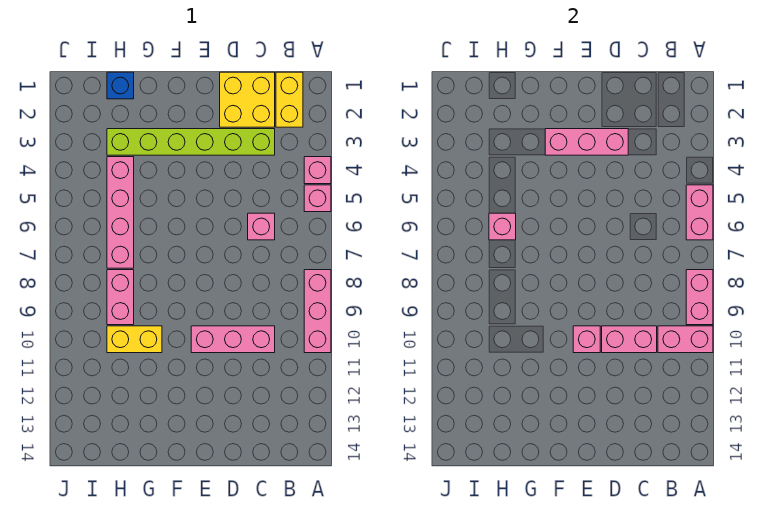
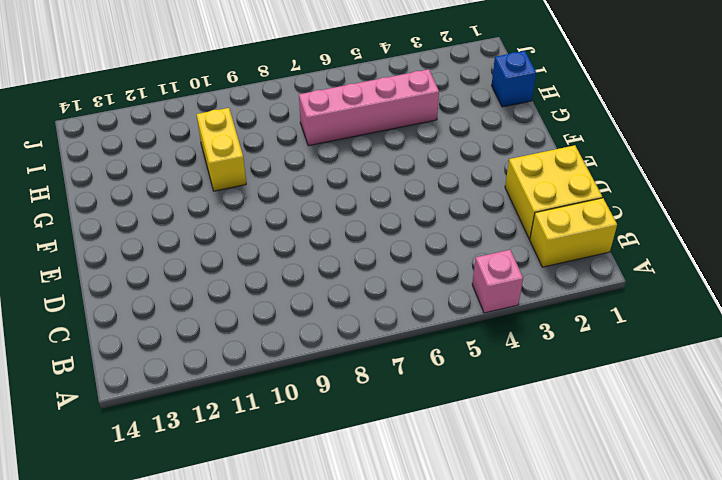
none -> pink brick A5 level 1
none -> pink brick A8:A10 level 1
none -> lime brick C3:H3 level 1

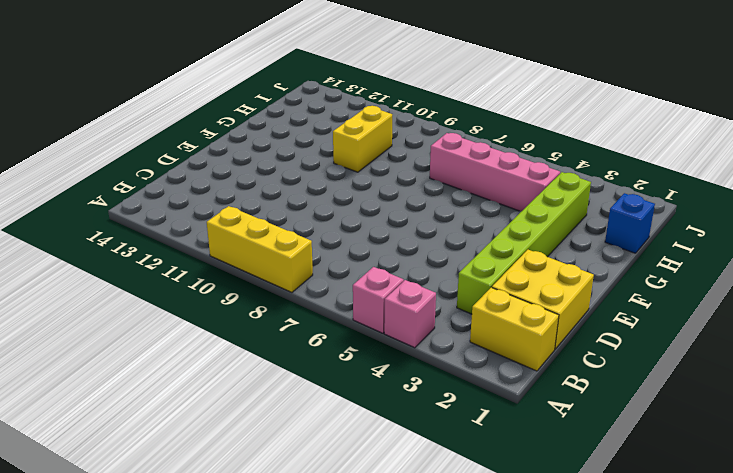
yellow brick A8:A10 level 1 -> pink brick A8:A10 level 1
none -> pink brick C6 level 1
none -> pink brick C10:E10 level 1
none -> pink brick H8:H9 level 1

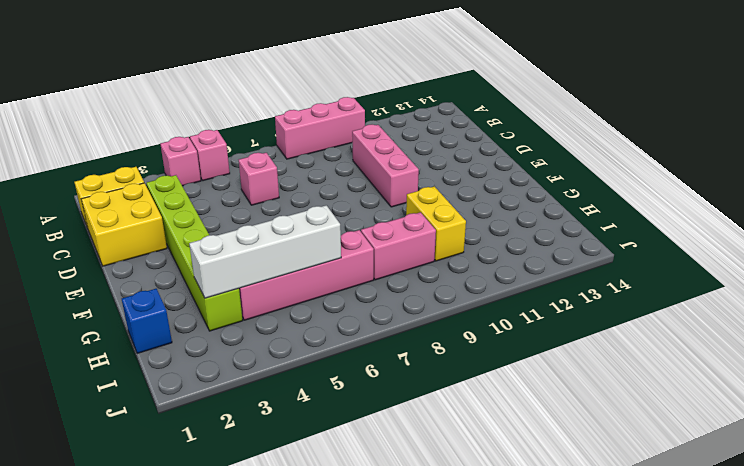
white brick H3:H6 level 2 -> pink brick H6 level 2
none -> pink brick A5:A6 level 2
none -> pink brick A8:A9 level 2
none -> pink brick A10:B10 level 2

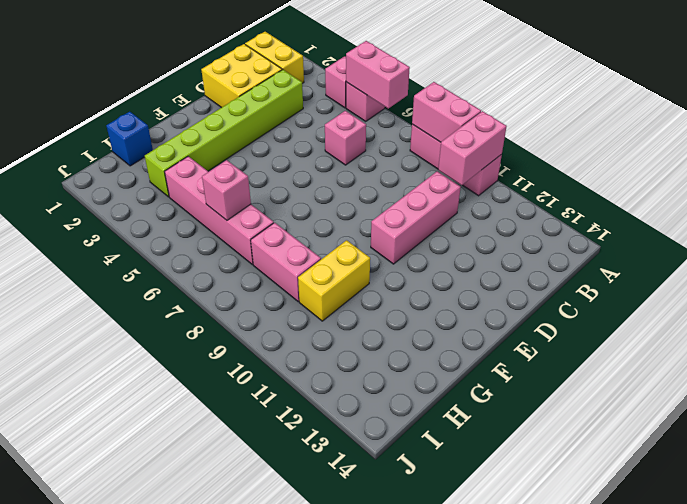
none -> pink brick C10:D10 level 2
none -> pink brick D3:F3 level 2
none -> pink brick E10 level 2

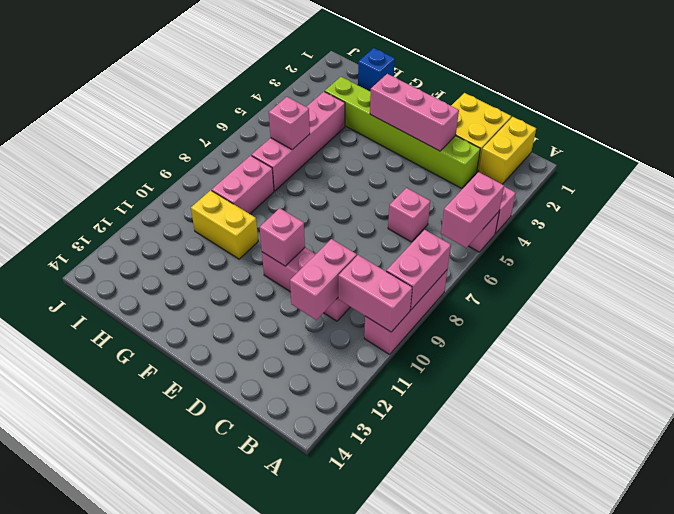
pink brick C10:C11 level 2 -> pink brick C10:D10 level 2

